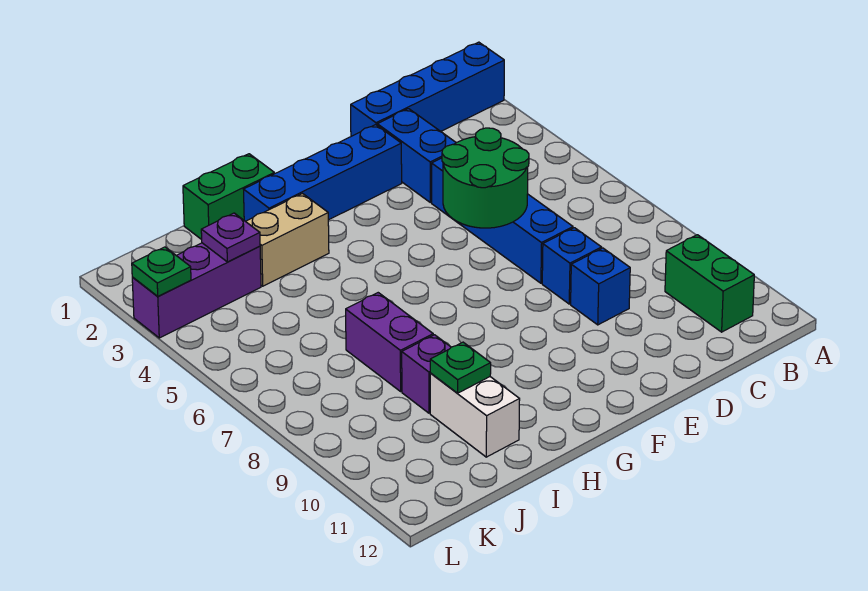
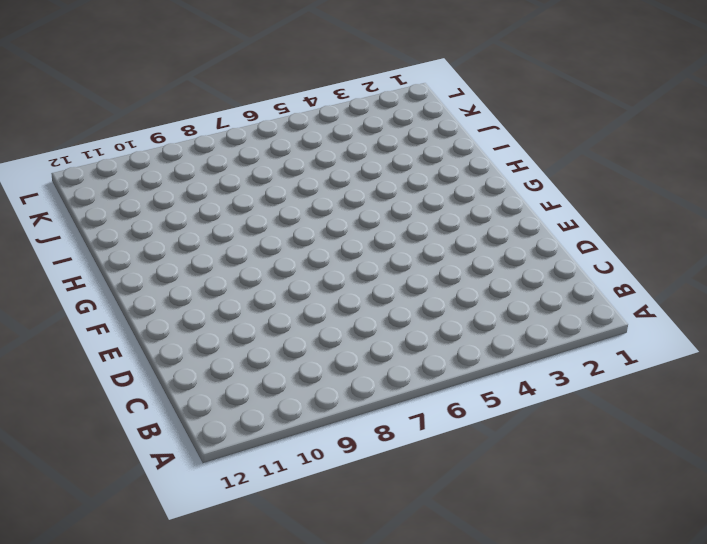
none -> blue brick A1:D1 level 1
none -> green brick B10:B11 level 1
none -> blue brick D2:D3 level 1

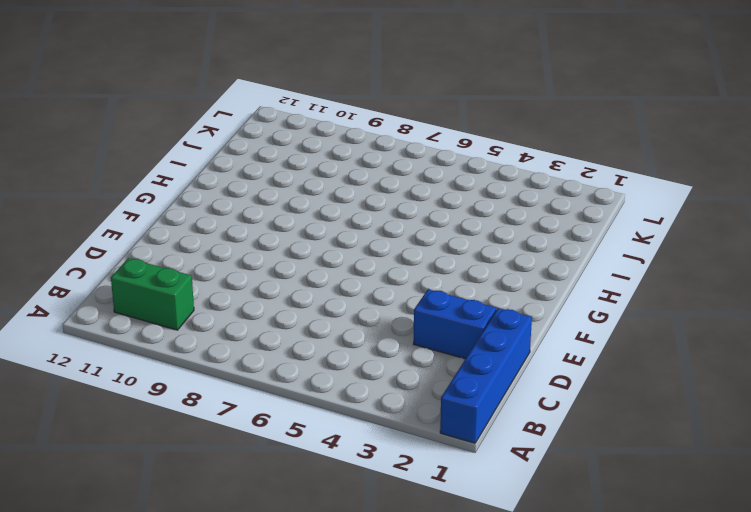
none -> blue brick D4:D7 level 1
none -> blue brick D8 level 1
none -> blue brick D9 level 1

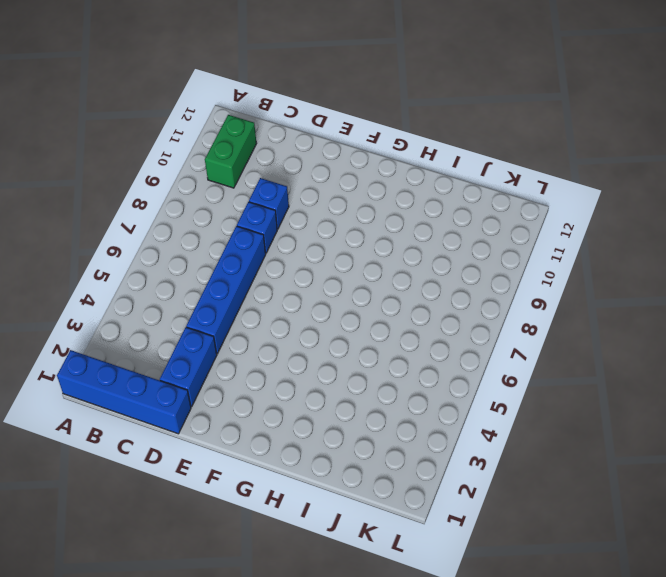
none -> blue brick E2:H2 level 1
none -> green brick H1:I1 level 1
none -> tan brick H3:I3 level 1

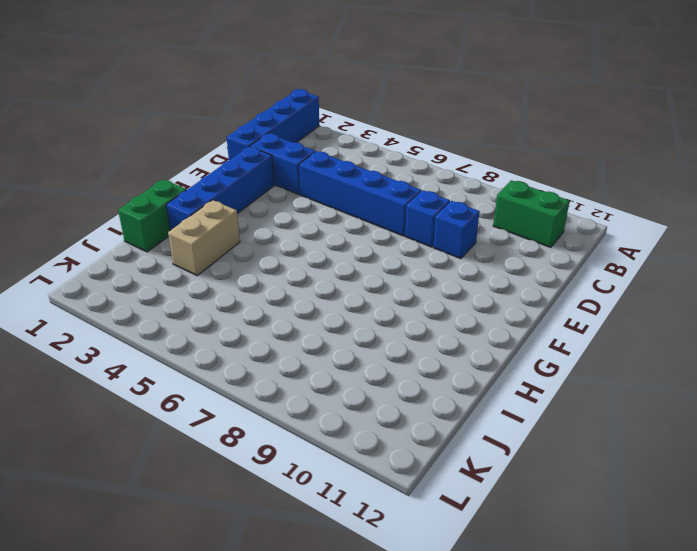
none -> purple brick I7:I8 level 1
none -> purple brick I9 level 1
none -> white brick I10:I11 level 1

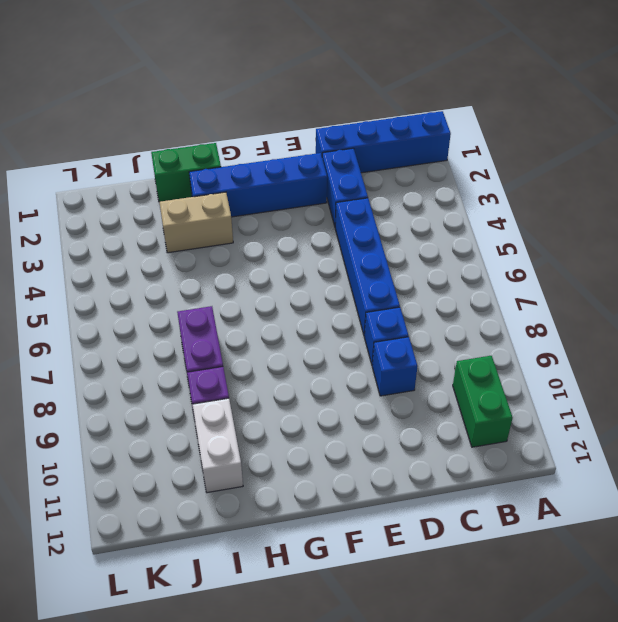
none -> purple brick J3:L3 level 1
none -> green round brick D5:E6 level 2
none -> green plate I10 level 2

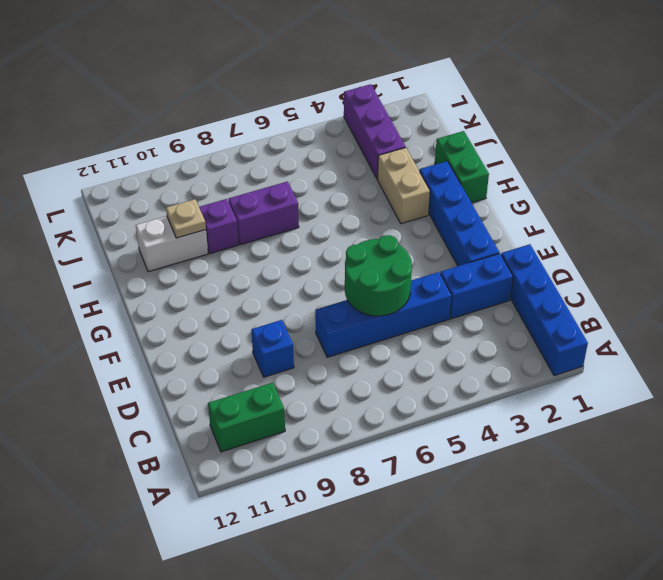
tan plate I10 level 2 -> green plate I10 level 2
none -> blue brick D8 level 1
none -> purple plate J3 level 2
none -> green plate L3 level 2

